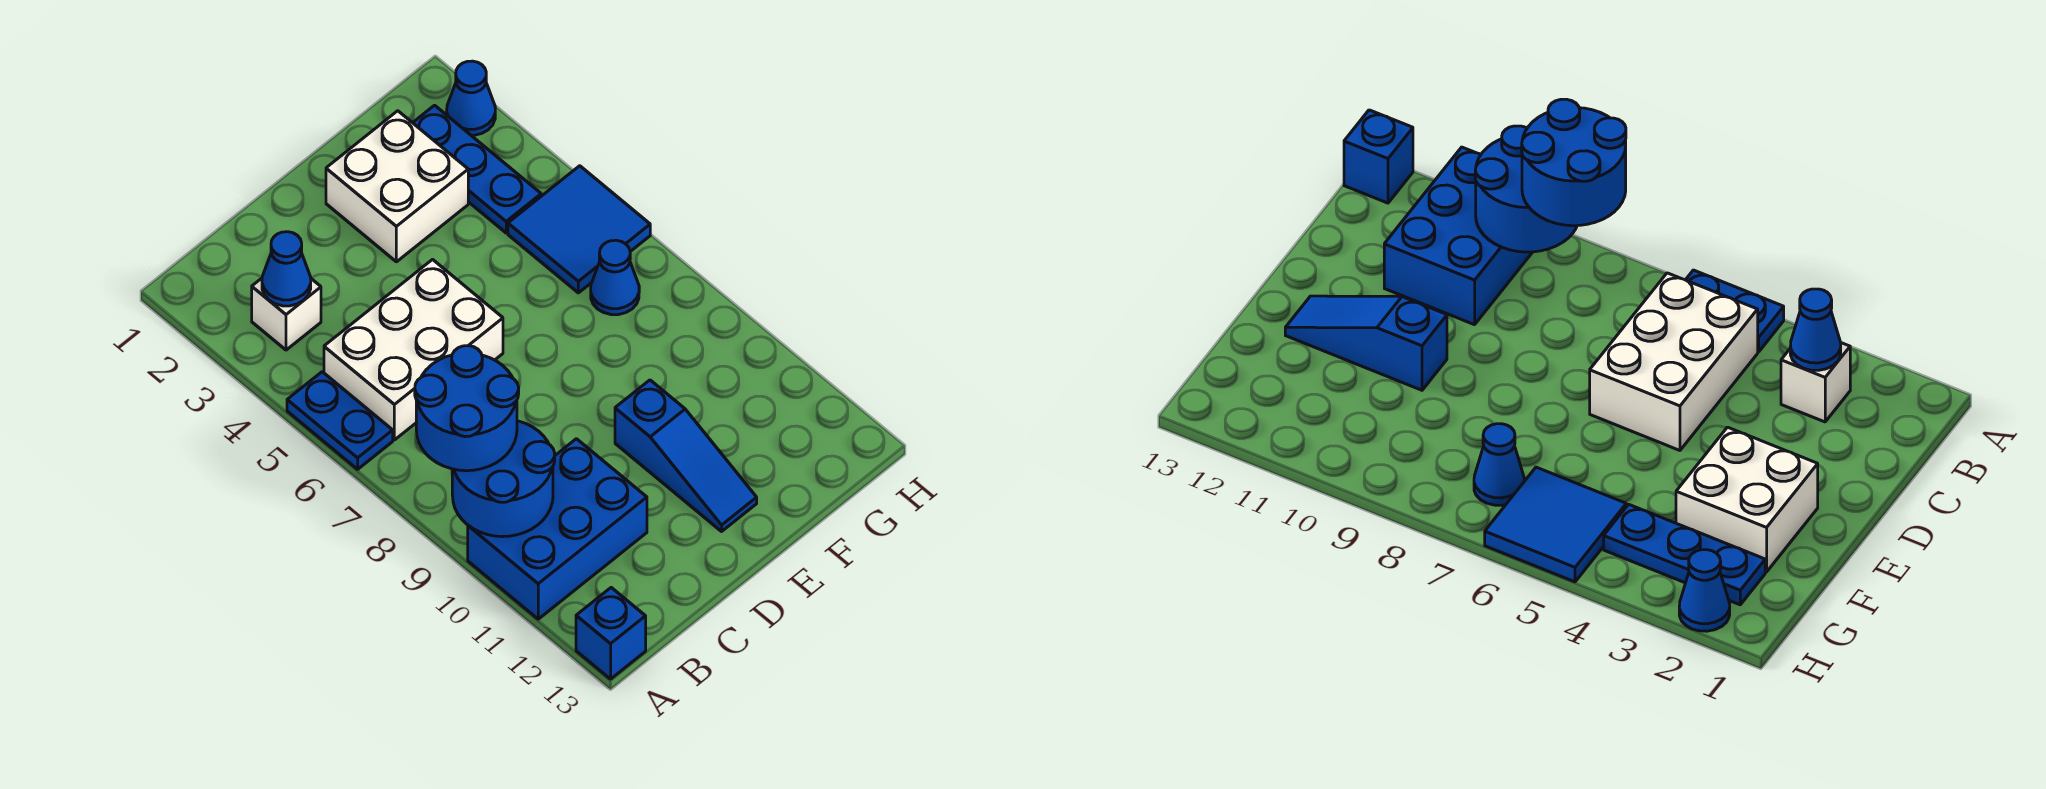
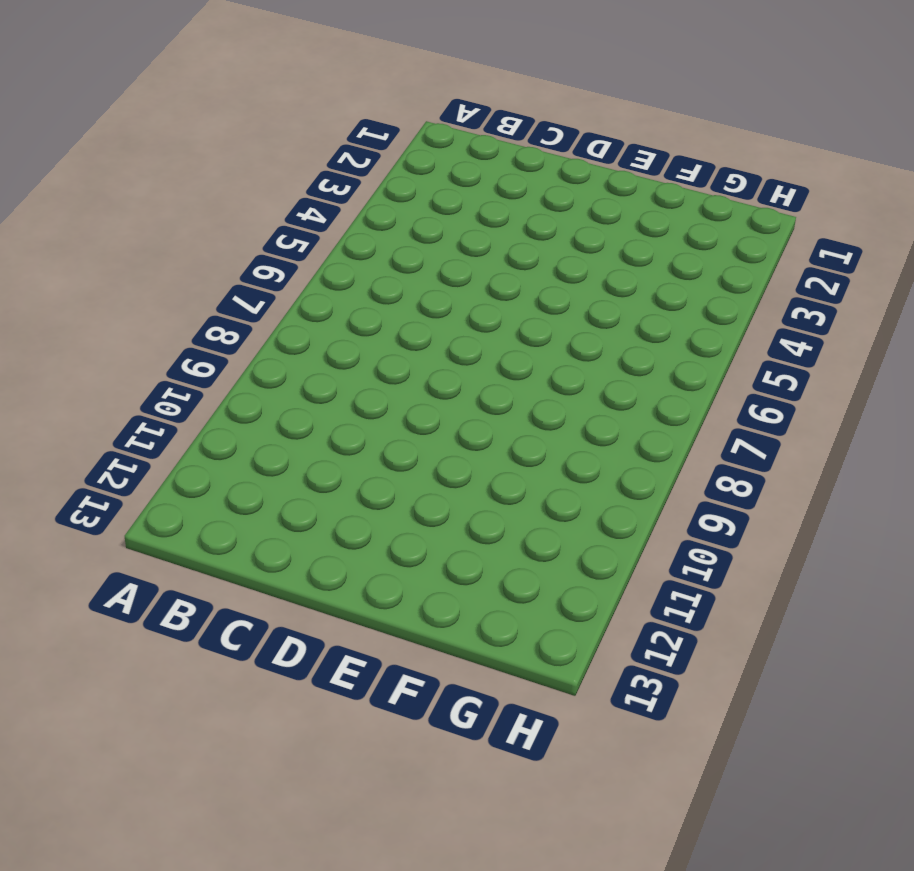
none -> blue plate A5:A6 level 1
none -> blue brick A10:C11 level 1
none -> blue brick A13 level 1

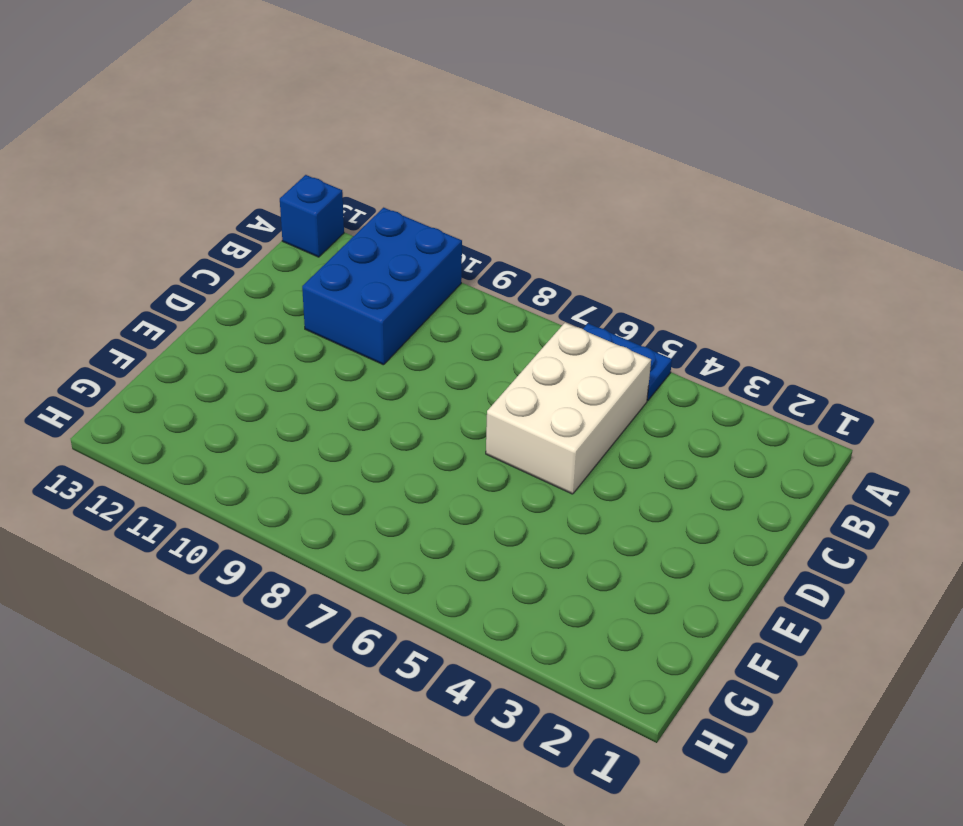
none -> white brick B3 level 1
none -> white brick E2:F3 level 1
none -> blue slope E10:E12 level 1 top 10

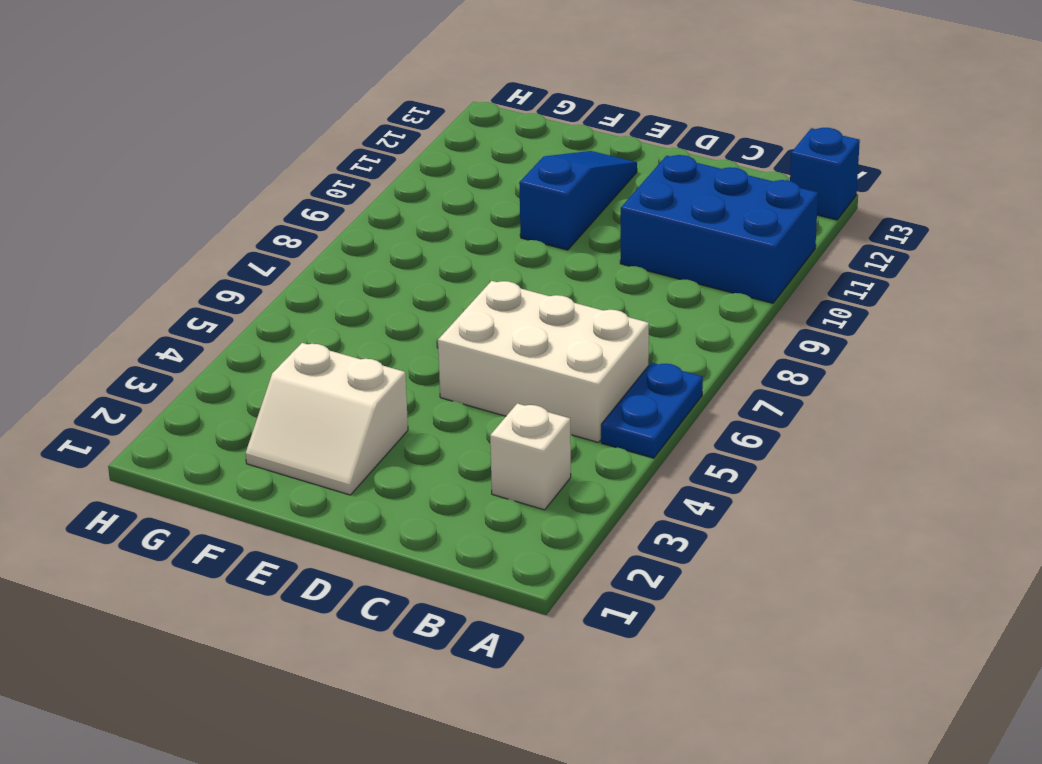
white slope E2:F3 level 1 top 3 -> white brick E2:F3 level 1
none -> blue plate G2:G4 level 1
none -> blue tile G5:H6 level 1
none -> blue cone G7 level 1

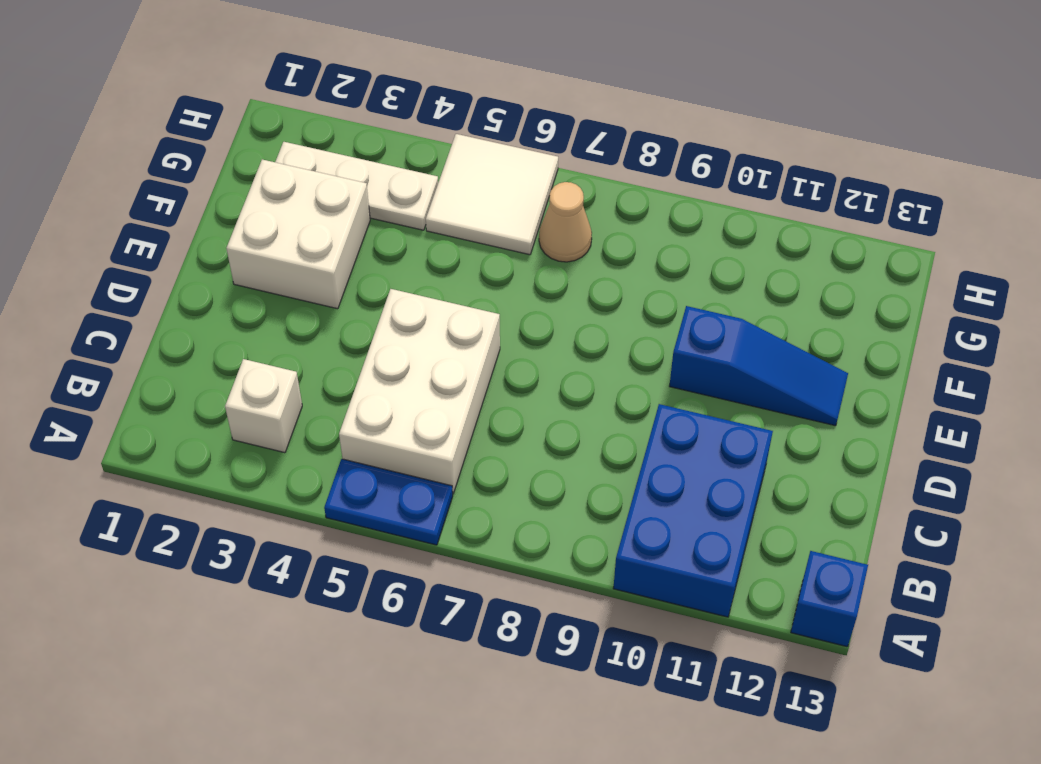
white plate G2:G4 level 1 -> blue plate G2:G4 level 1
white tile G5:H6 level 1 -> blue tile G5:H6 level 1
tan cone G7 level 1 -> blue cone G7 level 1
none -> blue cone H2 level 1
none -> blue round brick A9:B10 level 2
none -> blue cone B3 level 2

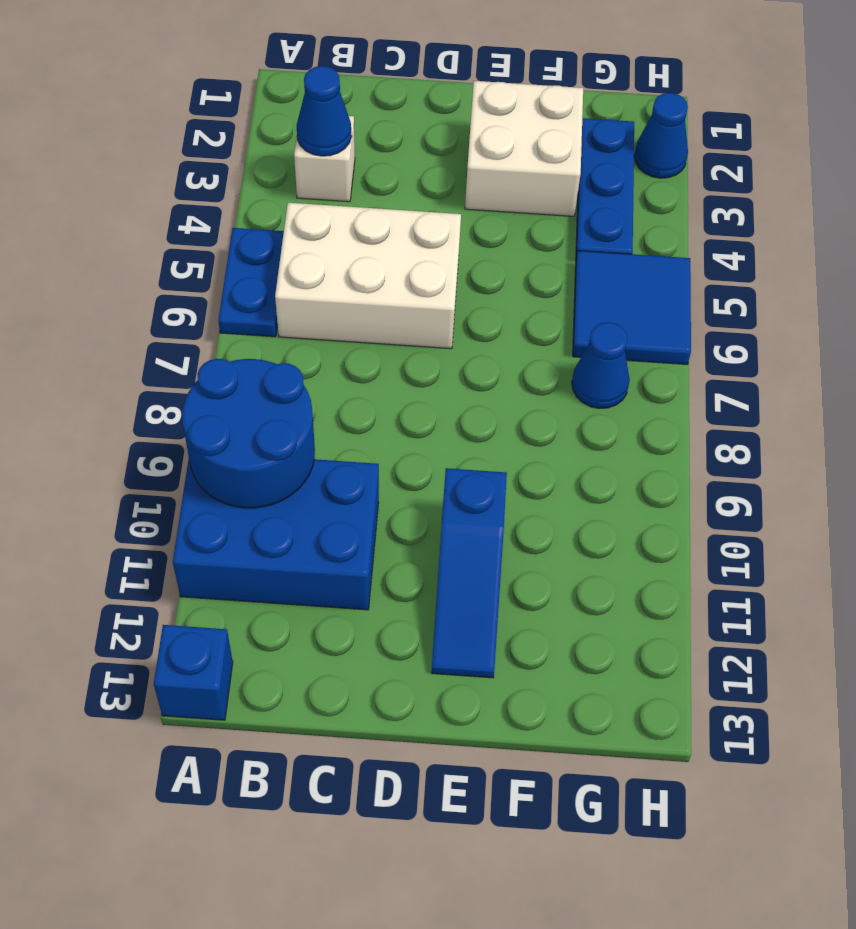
none -> blue round brick A8:B9 level 3

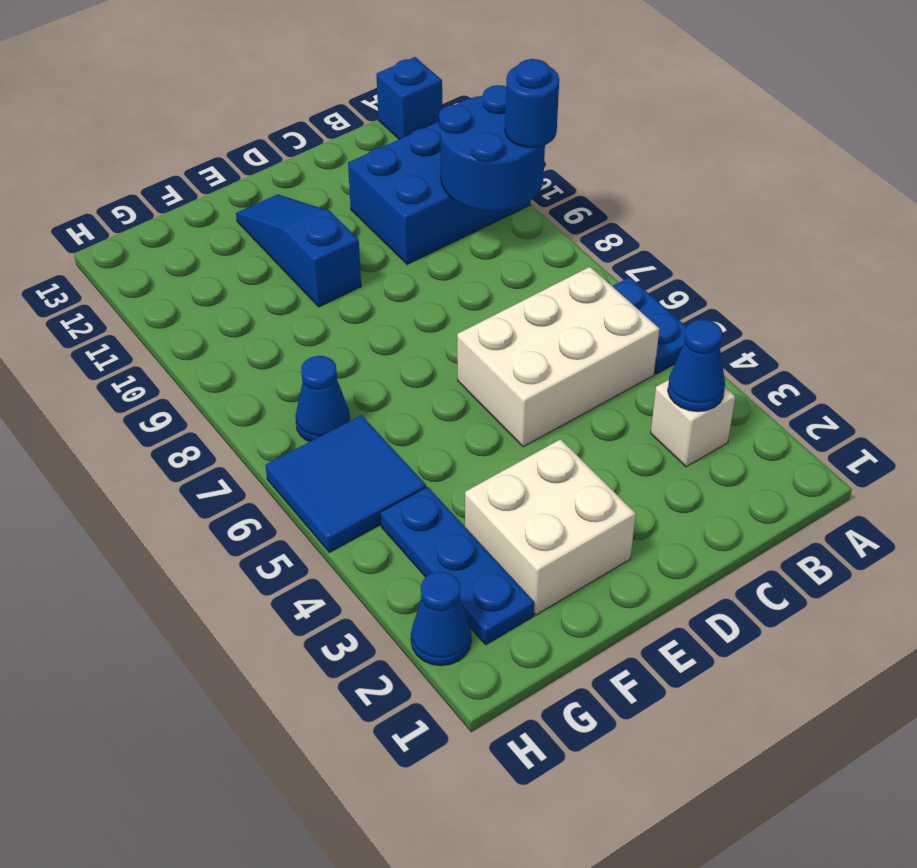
blue round brick A9 level 3 -> blue round brick A8:B9 level 3

